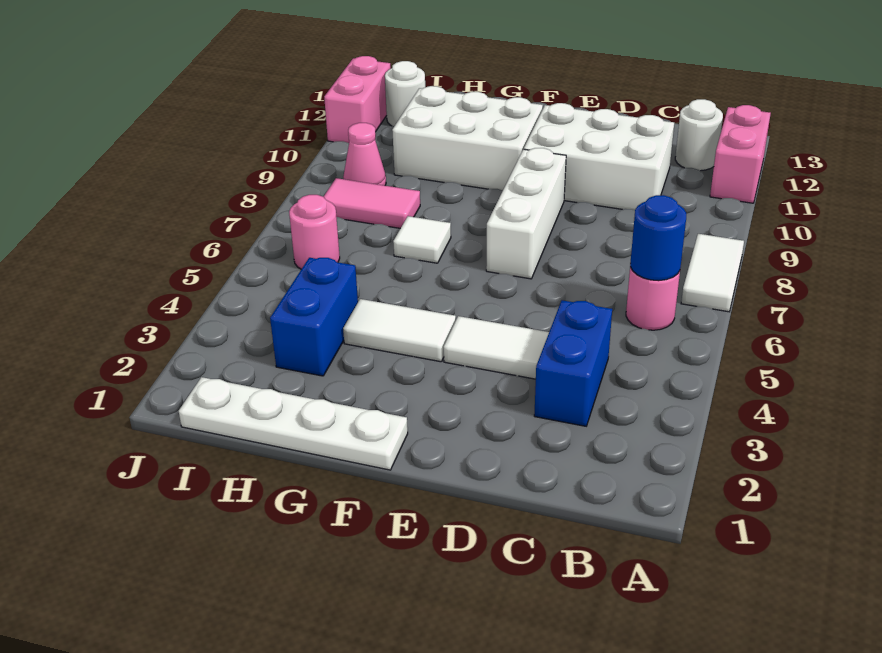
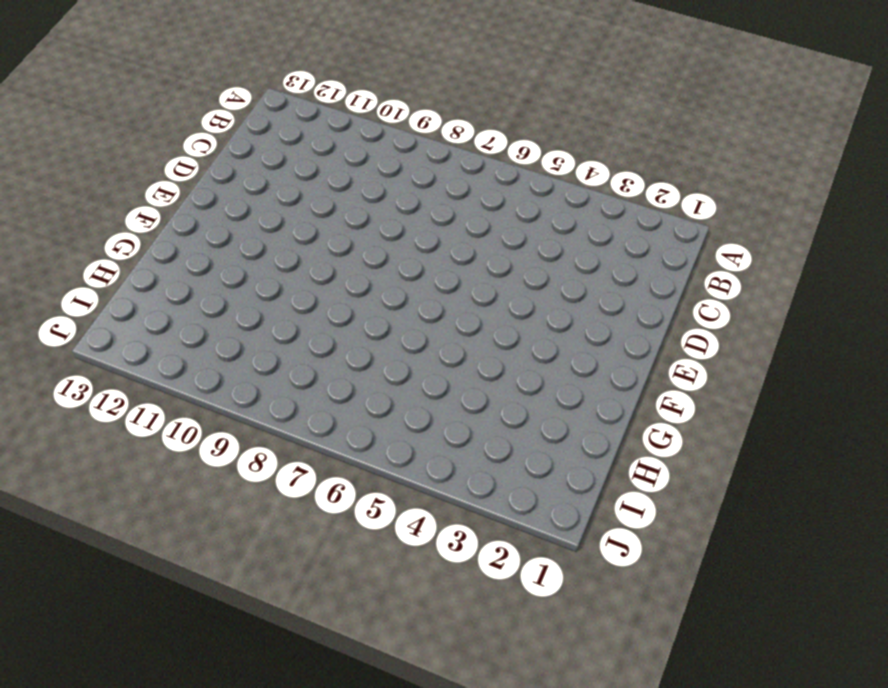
none -> white tile A7:A8 level 1
none -> pink brick A11:A12 level 1
none -> pink round brick B6 level 1

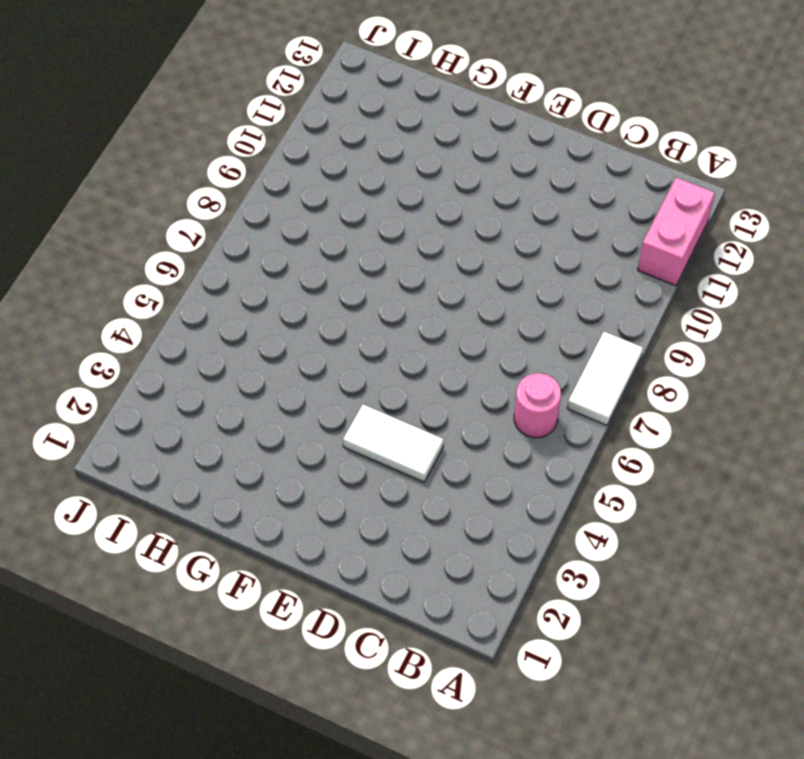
none -> white round brick B12 level 1
none -> blue brick C3:C4 level 1
none -> white brick C10:E11 level 1

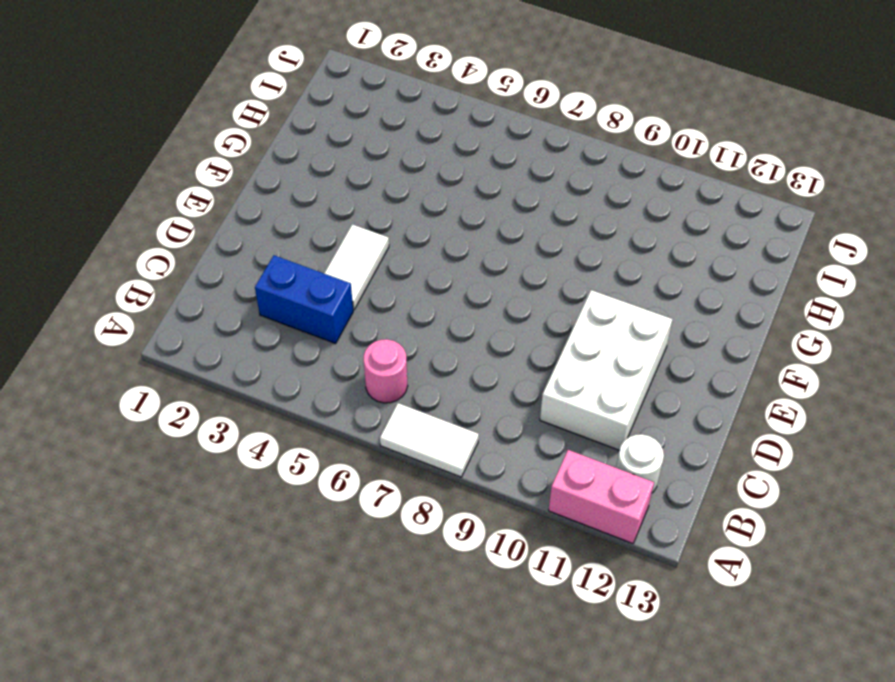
none -> white brick E7:E9 level 1
none -> white plate F1:I1 level 1
none -> white tile F4:G4 level 1

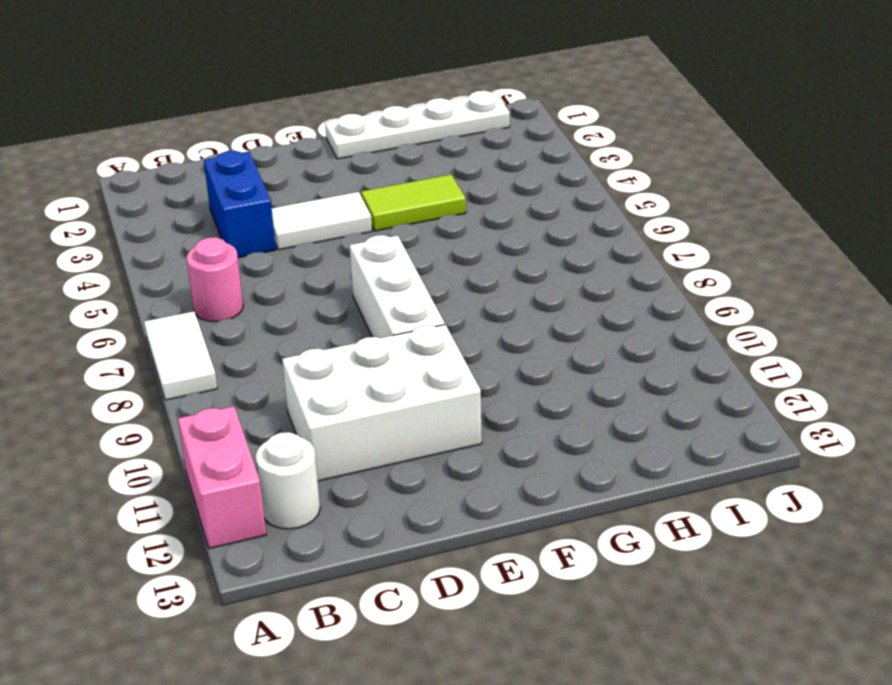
lime tile F4:G4 level 1 -> white tile F4:G4 level 1
none -> white brick F10:H11 level 1
none -> white tile G7 level 1
none -> blue brick H3:H4 level 1

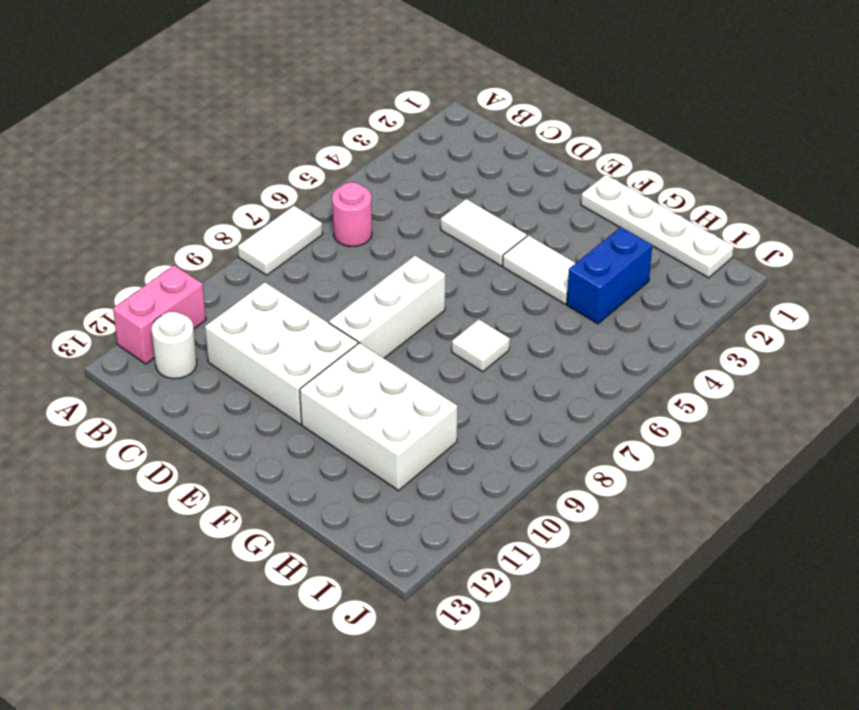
none -> blue brick C3:C4 level 1
none -> pink tile H8:I8 level 1
none -> pink round brick I6 level 1

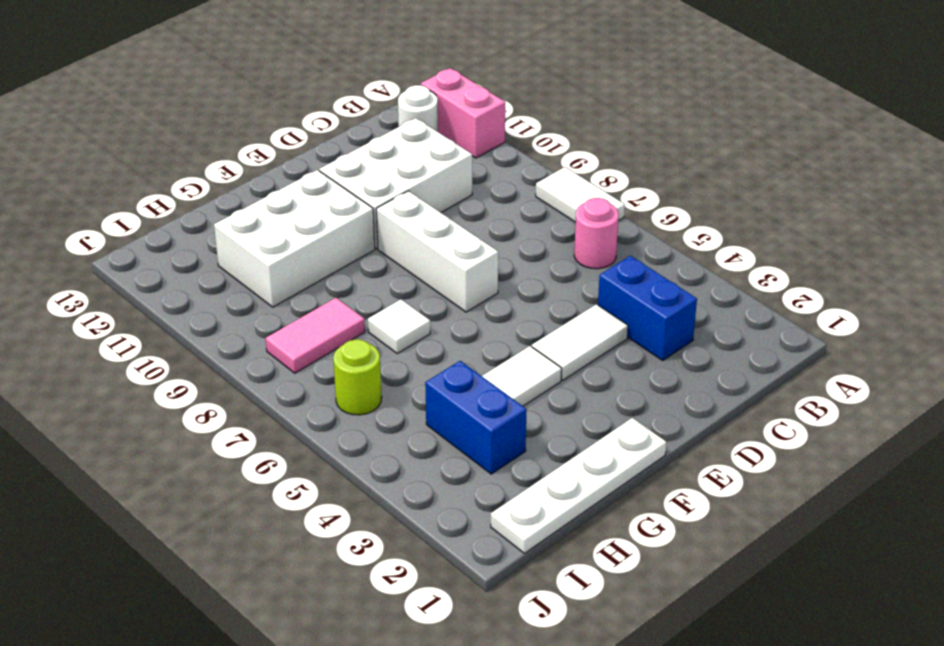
lime round brick I6 level 1 -> pink round brick I6 level 1
none -> pink cone I9 level 1
none -> white round brick I12 level 1
none -> pink brick J11:J12 level 1

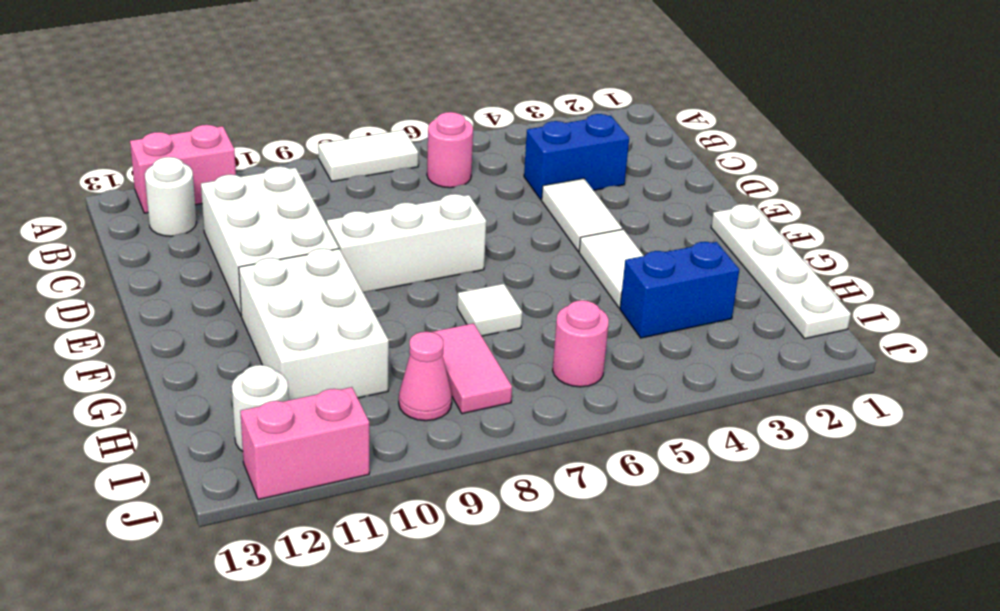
none -> blue round brick B6 level 2

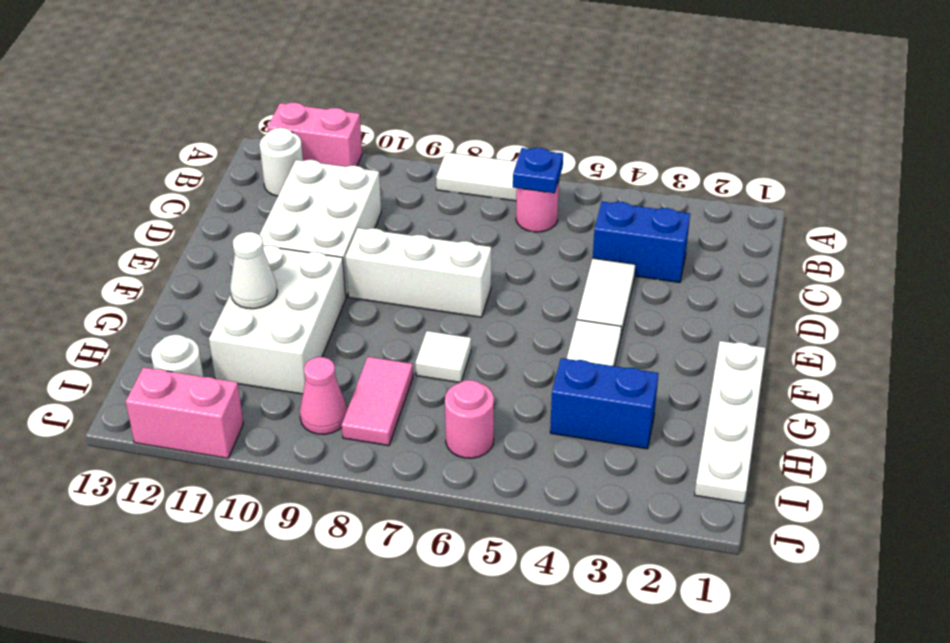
blue plate B6 level 2 -> blue round brick B6 level 2
white cone G11 level 2 -> none

